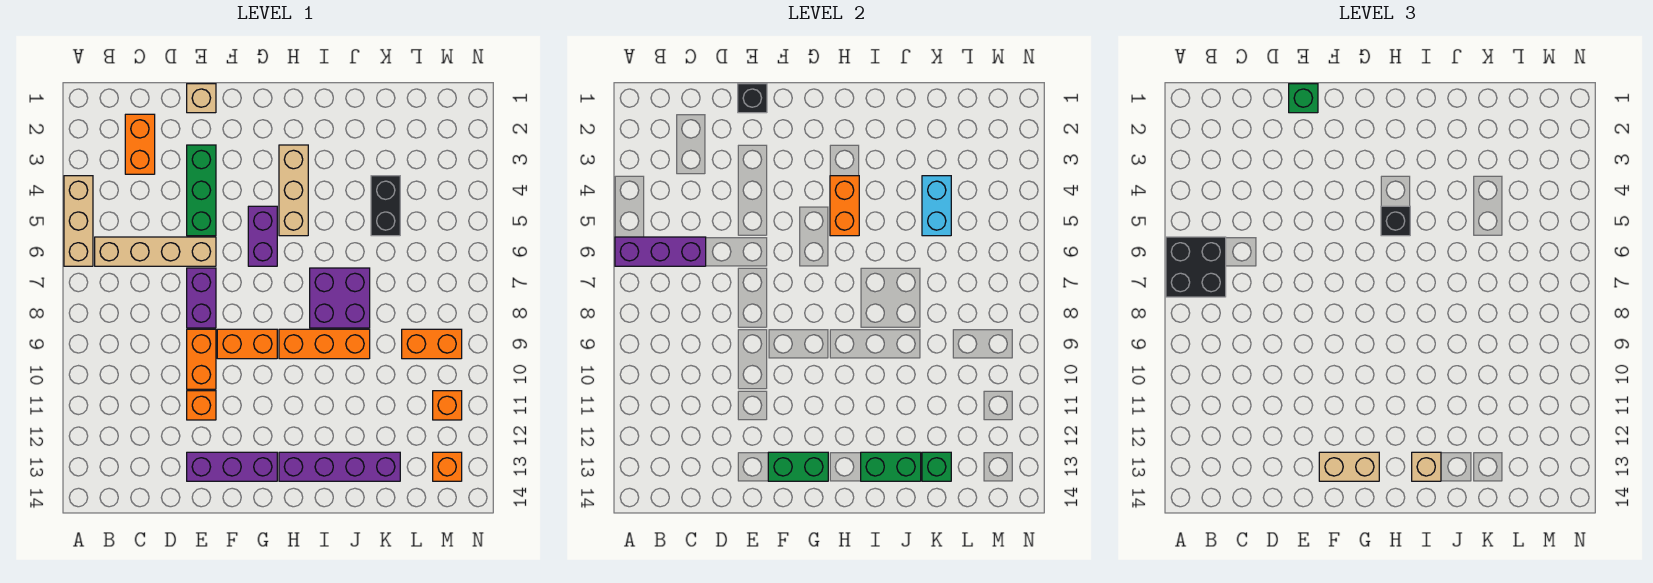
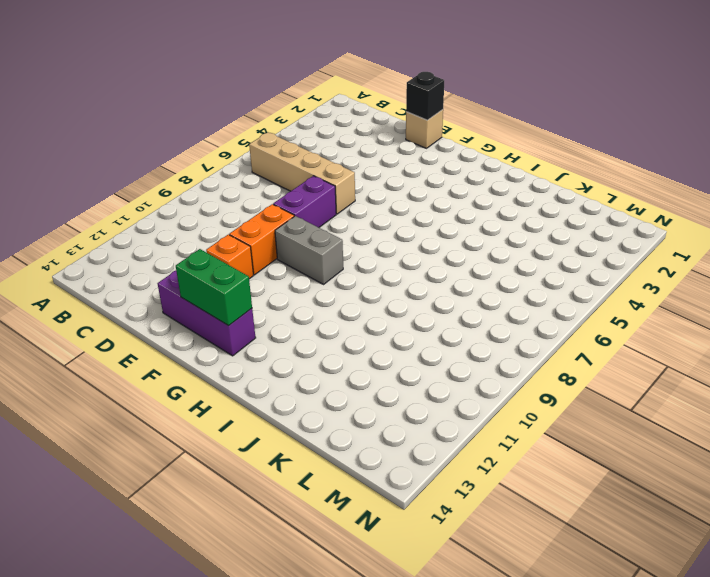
grey brick F9:G9 level 1 -> orange brick F9:G9 level 1
none -> tan brick A4:A6 level 1
none -> orange brick C2:C3 level 1
none -> green brick E3:E5 level 1
none -> purple brick G5:G6 level 1

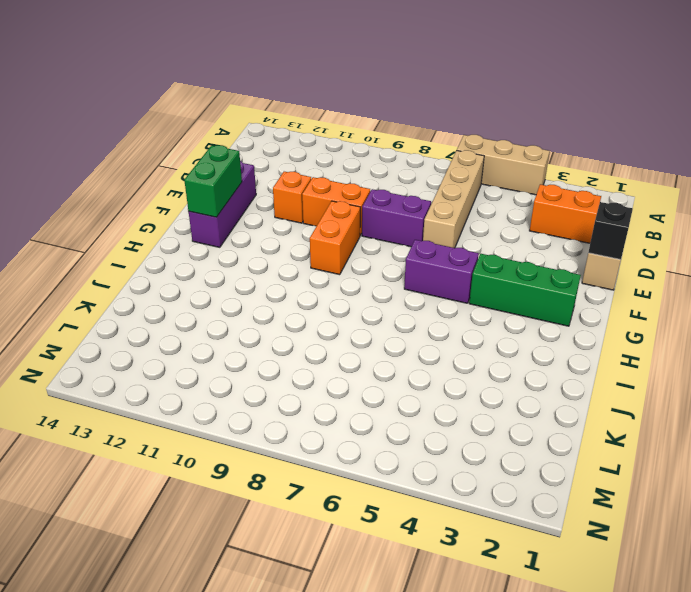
green brick G2:G4 level 1 -> green brick E3:E5 level 1
none -> tan brick H3:H5 level 1
none -> orange brick H9:J9 level 1
none -> purple brick H13:K13 level 1
none -> purple brick I7:J8 level 1

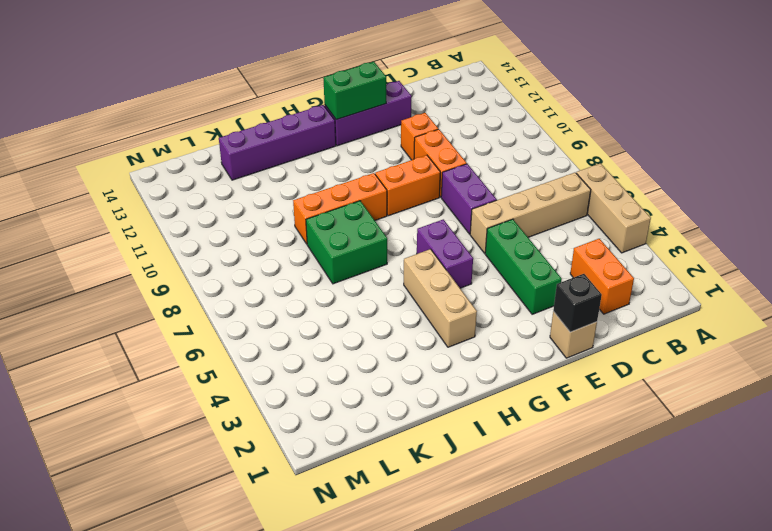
green brick I7:J8 level 1 -> purple brick I7:J8 level 1
none -> black brick K4:K5 level 1
none -> orange brick L9:M9 level 1
none -> orange brick M11 level 1
none -> orange brick M13 level 1

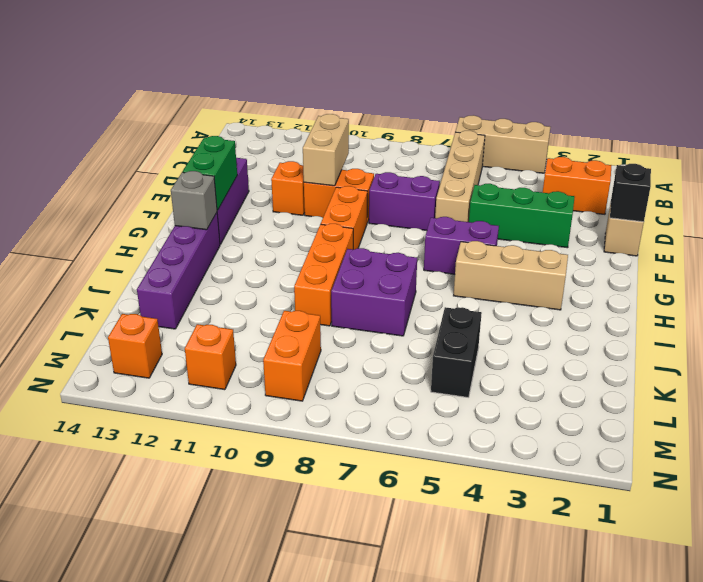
tan brick D10:E10 level 2 -> tan brick F13:G13 level 3
grey brick H13 level 2 -> none
black brick K5:L5 level 1 -> black brick K4:K5 level 1
none -> purple brick A6:C6 level 2
none -> orange brick H4:H5 level 2
none -> green brick I13:J13 level 2
none -> cyan brick K4:K5 level 2

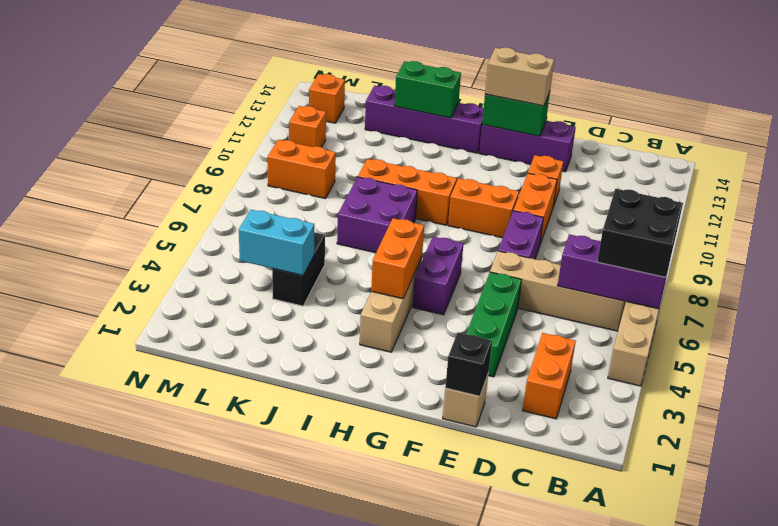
cyan brick K4:L4 level 2 -> cyan brick K4:K5 level 2
none -> green brick K13 level 2
none -> green brick E1 level 3
none -> black brick H5 level 3
none -> tan brick I13 level 3

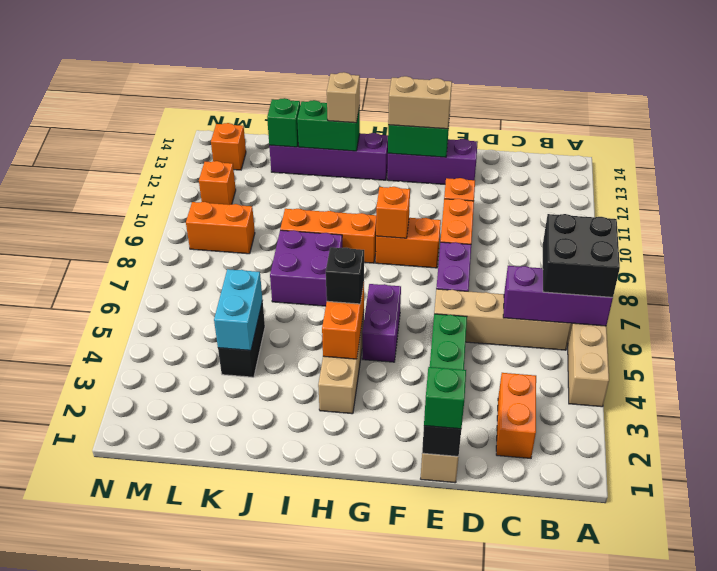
orange brick G9 level 2 -> none

